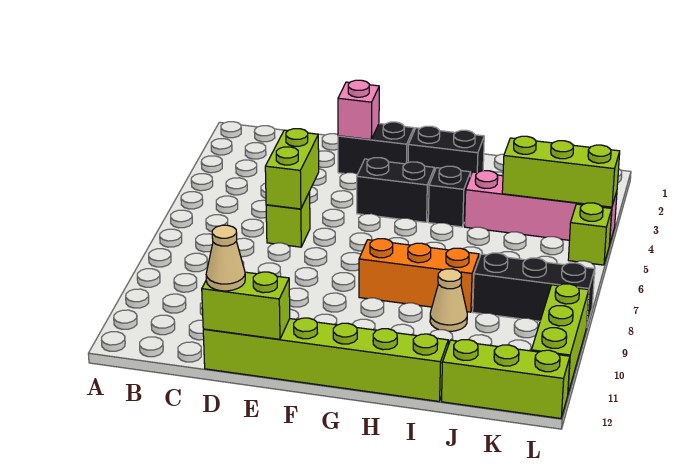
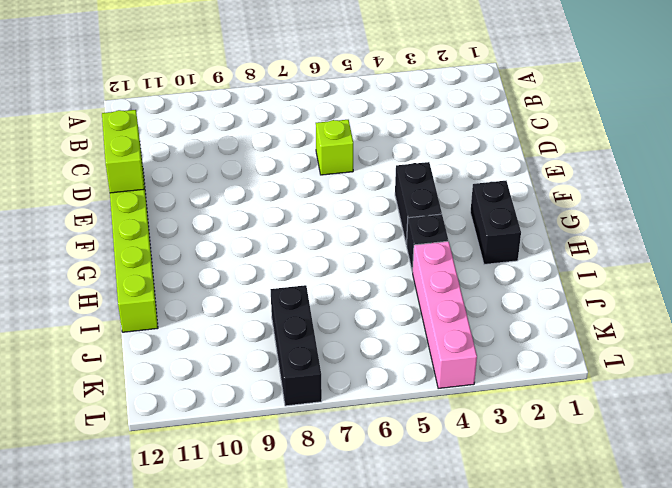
none -> black brick E2:F2 level 1
none -> orange brick G8:I8 level 1
none -> tan cone I9 level 1

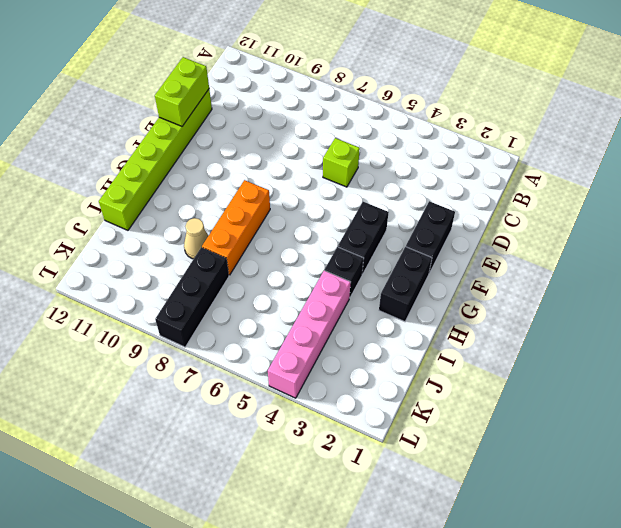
none -> lime brick J12:L12 level 1
none -> lime brick L5 level 1
none -> lime brick L9:L11 level 1

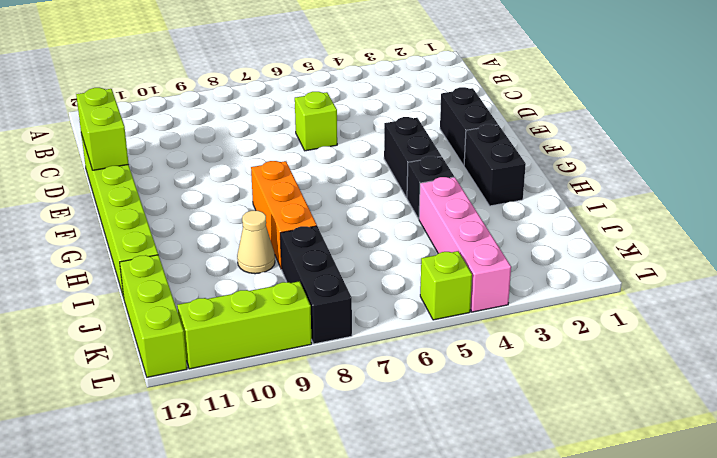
none -> lime brick D5:D6 level 2
none -> pink brick E2 level 2
none -> lime brick J4:L4 level 2

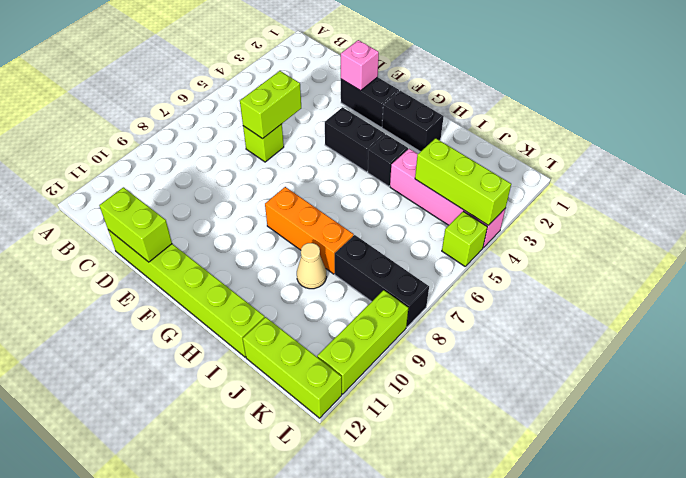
none -> tan cone D12 level 3

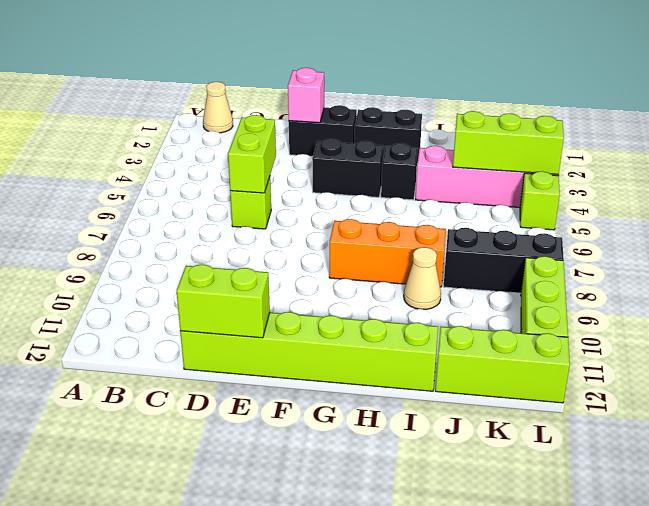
tan cone B1 level 1 -> tan cone D12 level 3

